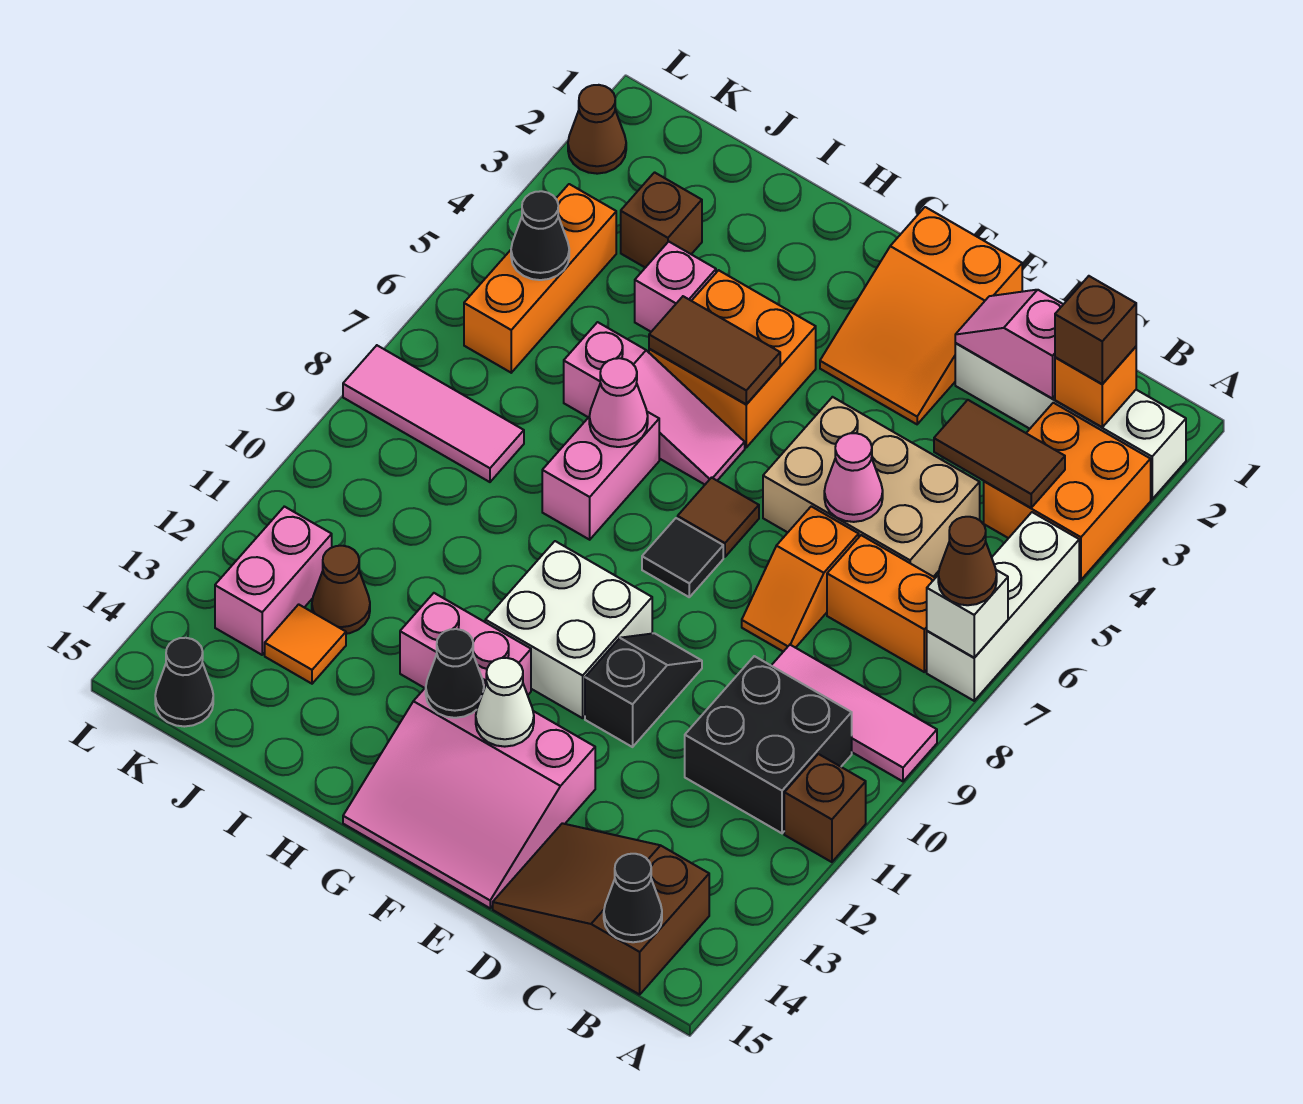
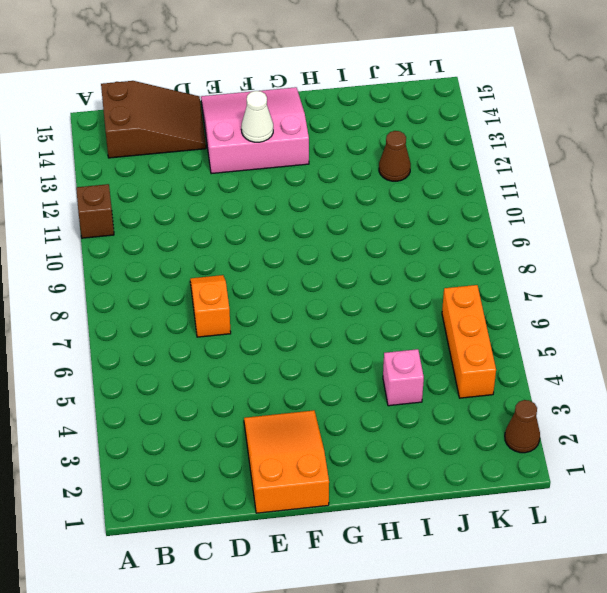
none -> white brick A2:D2 level 1
none -> orange brick A3:B4 level 1
none -> white brick A5:A7 level 1
none -> pink tile A9:C9 level 1

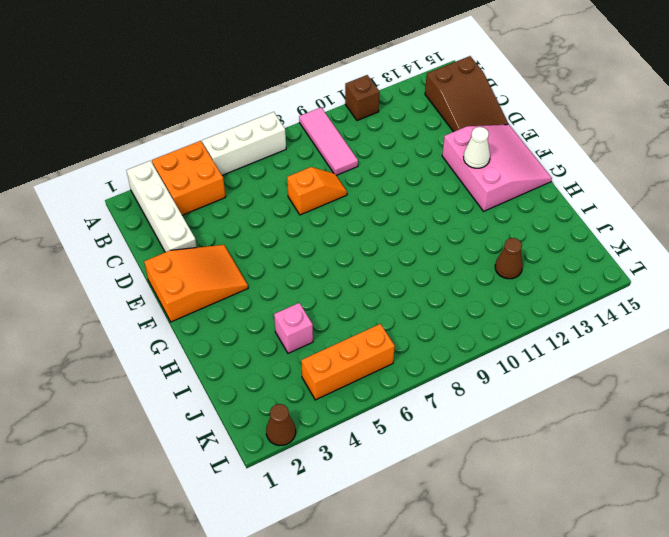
none -> orange brick B7:C7 level 1
none -> black brick B10:C11 level 1
none -> tan brick C5:E6 level 1
none -> black slope E10:E11 level 1 top 11

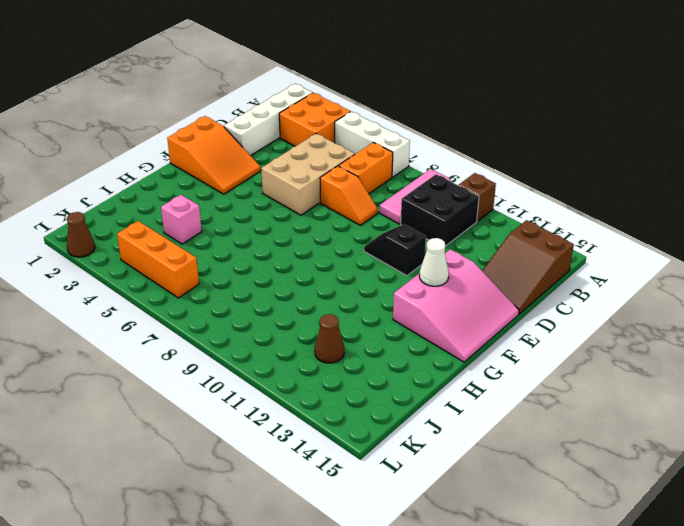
none -> brown tile F7 level 1
none -> black tile F8 level 1
none -> white brick F10:G11 level 1
none -> orange brick G4:H5 level 1

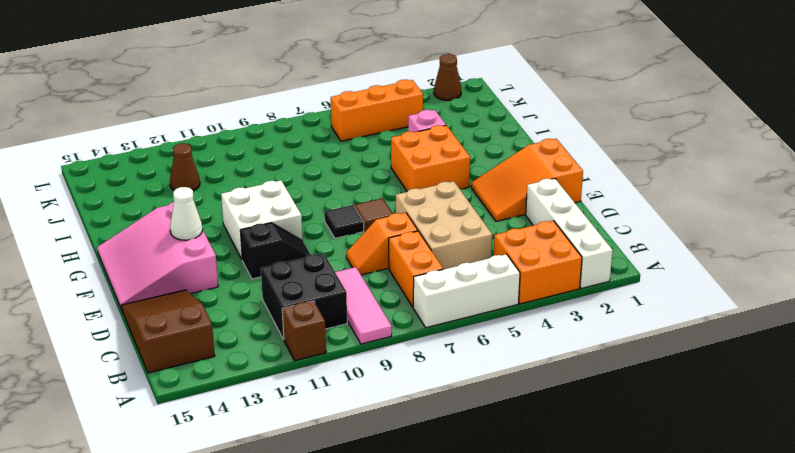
none -> pink slope G6:I6 level 1 top I
none -> pink brick G12:H12 level 1
none -> pink brick H7:H8 level 1
none -> brown brick J3 level 1

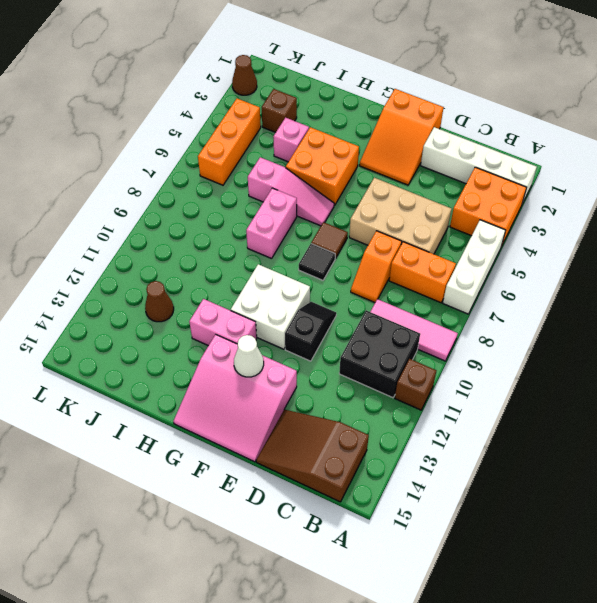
none -> pink tile J8:L8 level 1
none -> orange tile J13 level 1
none -> pink brick K12:K13 level 1
none -> black cone K15 level 1

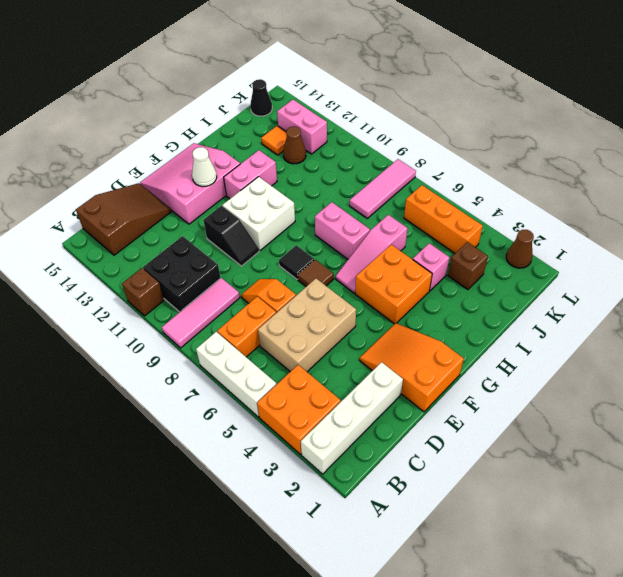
none -> white brick A7 level 2
none -> orange brick B2 level 2
none -> brown tile B4:C4 level 2
none -> black cone B15 level 2

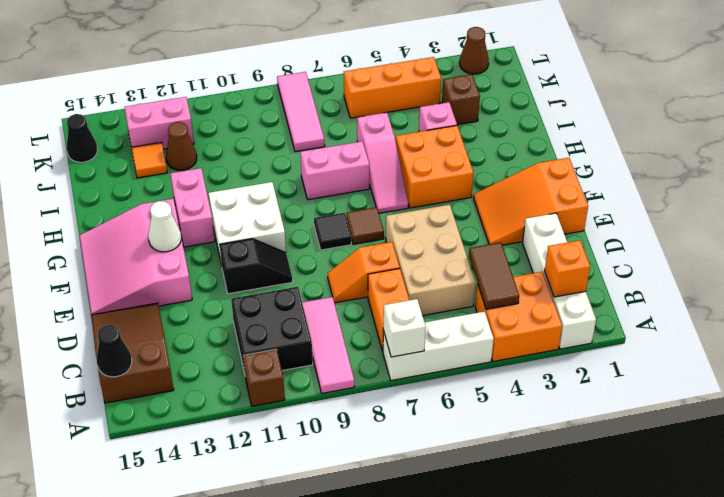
none -> pink slope C2:D2 level 2 top C
none -> pink cone D6 level 2
none -> brown tile G5:H5 level 2
none -> black cone G13 level 2

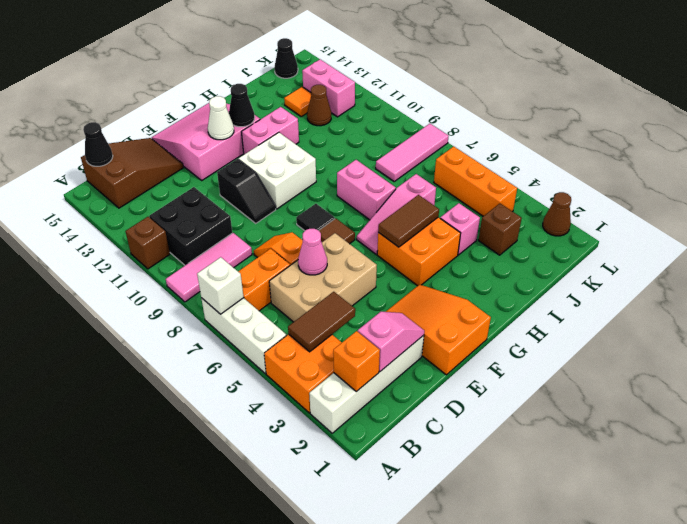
none -> pink cone H7 level 2
none -> black cone K5 level 2
none -> brown cone A7 level 3
none -> brown brick B2 level 3

